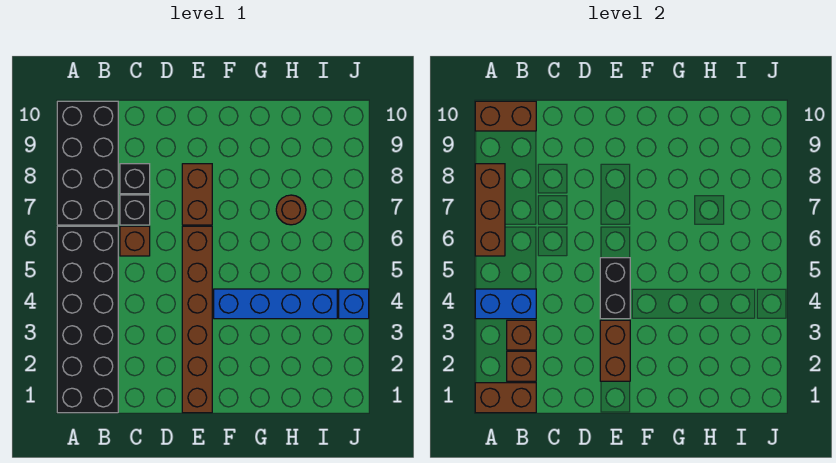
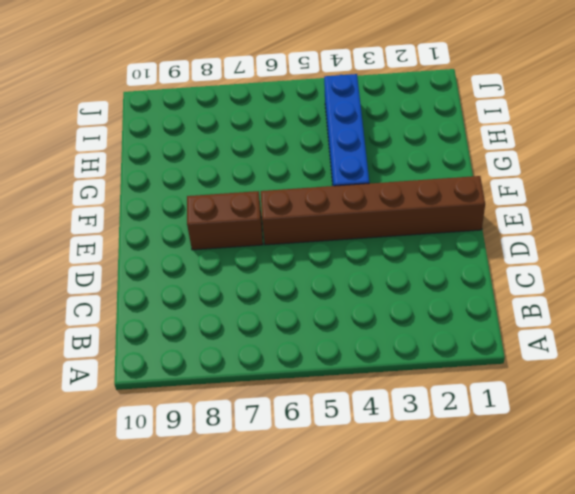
none -> black brick A1:B6 level 1
none -> black brick A7:B10 level 1
none -> brown brick C6 level 1

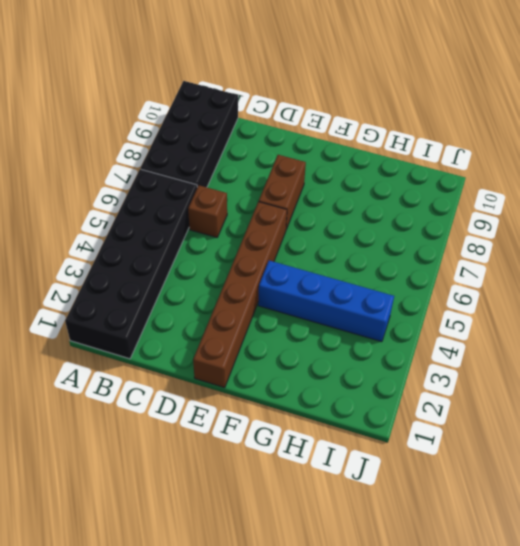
none -> black brick C7 level 1
none -> black brick C8 level 1
none -> brown round brick H7 level 1

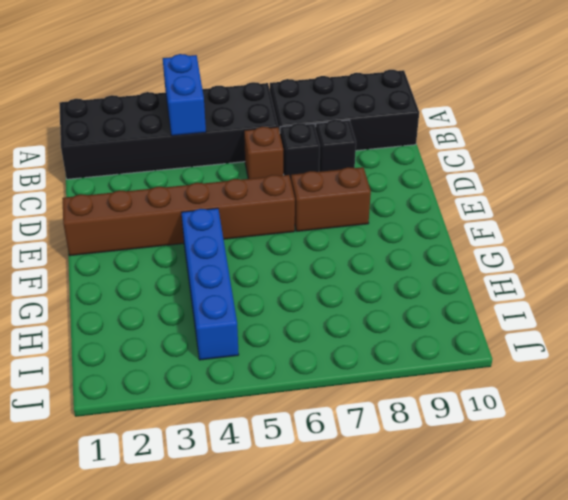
none -> brown round brick H7 level 1
none -> blue brick J4 level 1
none -> brown brick A1:B1 level 2

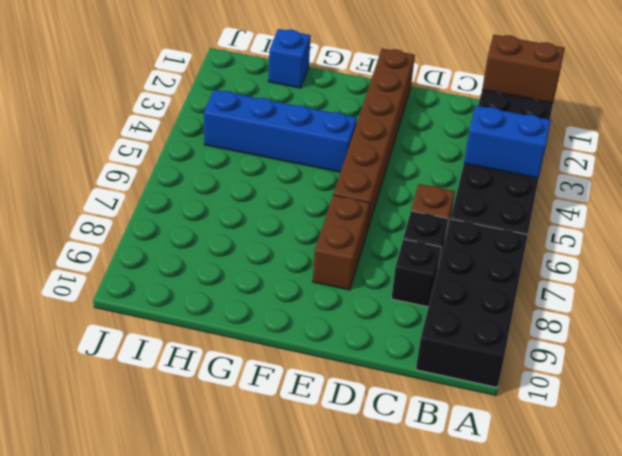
blue brick H1 level 1 -> blue brick J4 level 1
none -> brown round brick H7 level 1
none -> brown brick A6:A8 level 2
none -> brown brick A10:B10 level 2

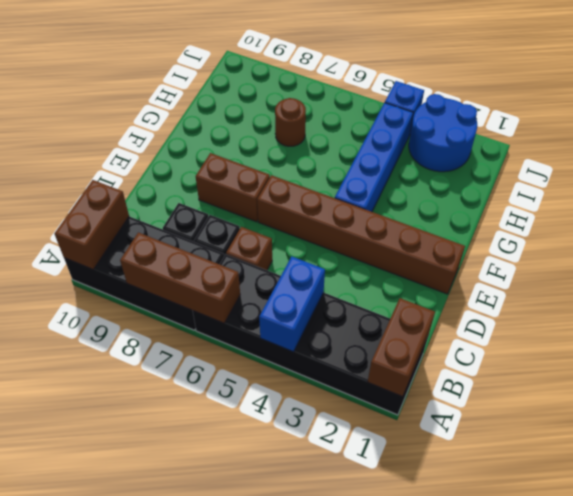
blue round brick I2:J3 level 1 -> none
none -> brown brick B2 level 2
none -> brown brick B3 level 2
none -> brown brick E2:E3 level 2

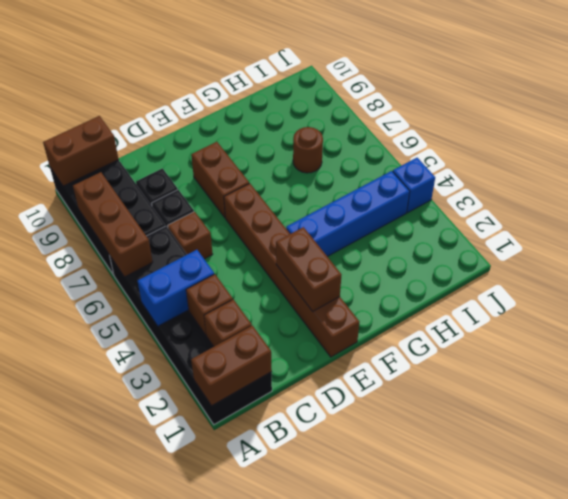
none -> black brick E4:E5 level 2

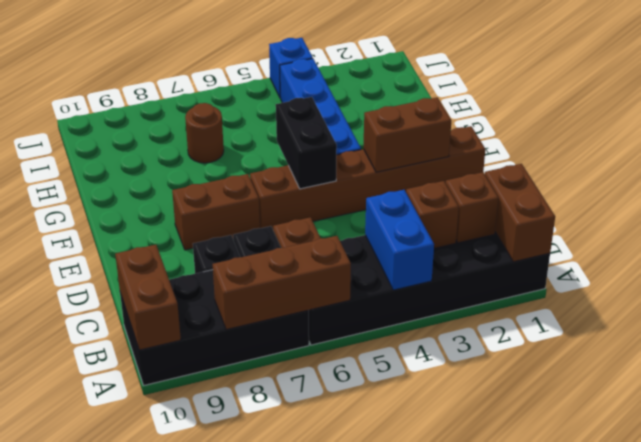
black brick E5:F5 level 2 -> black brick E4:E5 level 2

